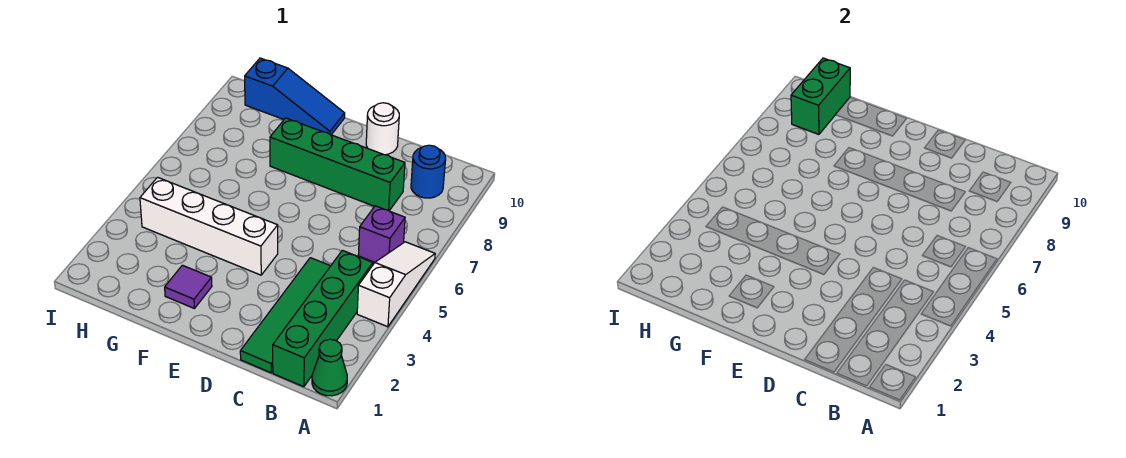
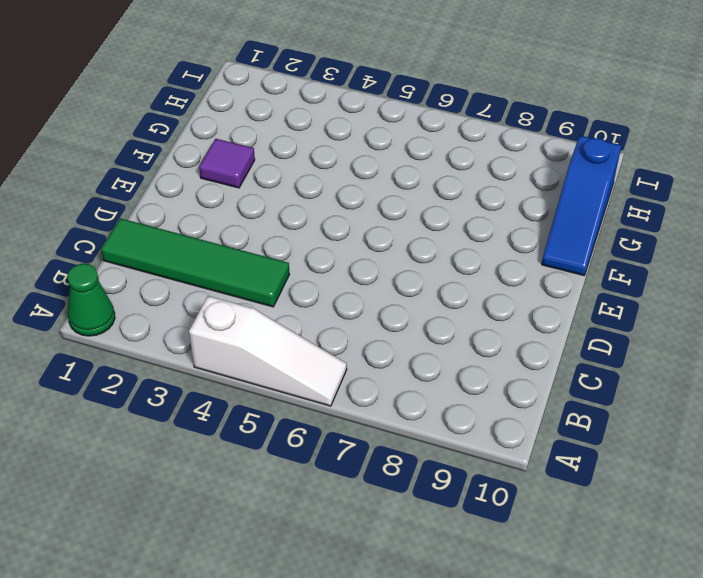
none -> green brick B1:B4 level 1
none -> purple brick B6 level 1
none -> blue round brick B9 level 1

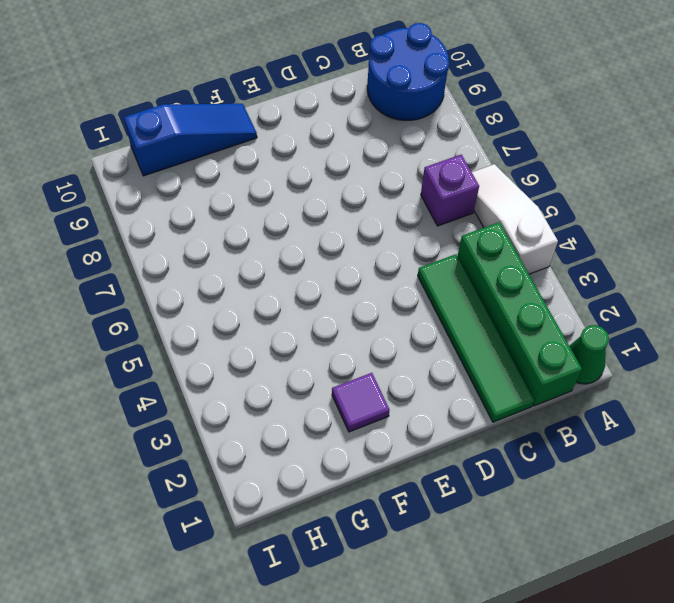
blue round brick A9:B10 level 1 -> blue round brick B9 level 1
none -> green brick C8:F8 level 1
none -> white round brick D10 level 1
none -> white brick E4:H4 level 1

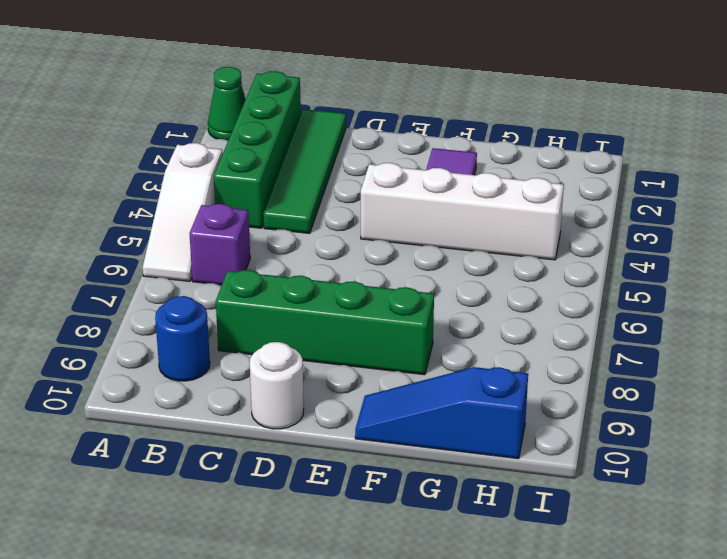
none -> green brick H9:H10 level 2

